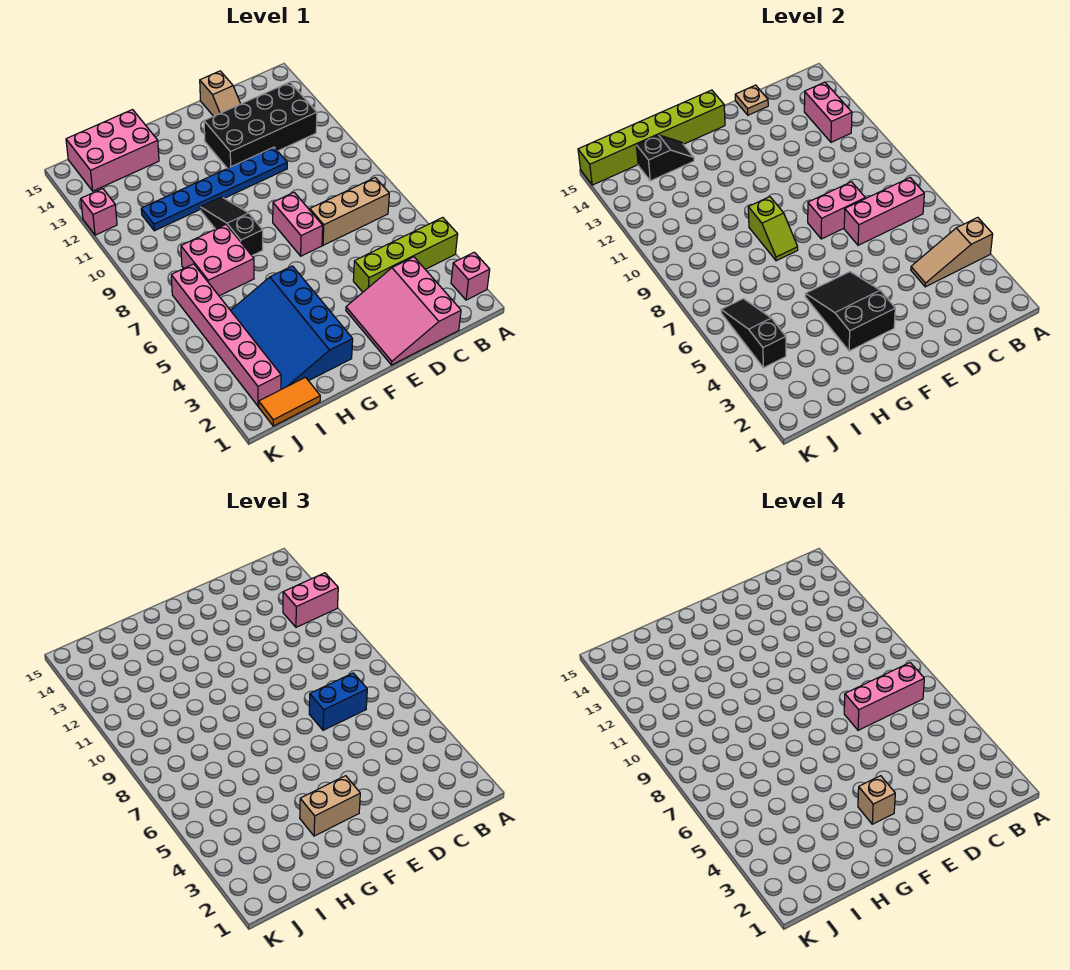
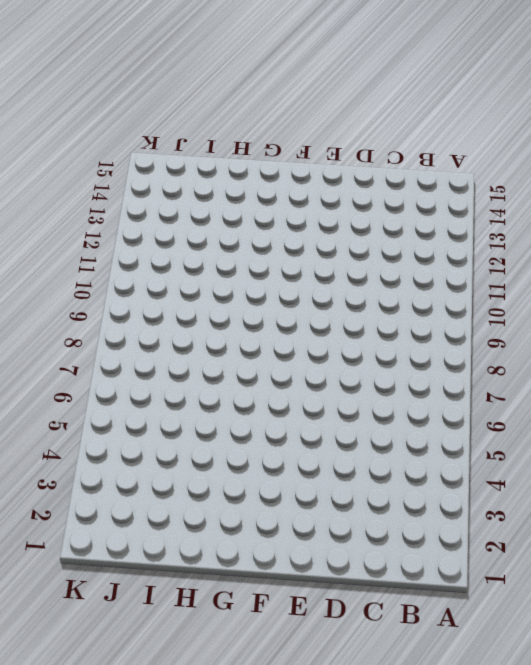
none -> pink brick A2 level 1
none -> lime brick A4:D4 level 1
none -> tan brick B7:D7 level 1
none -> black brick B12:E13 level 1

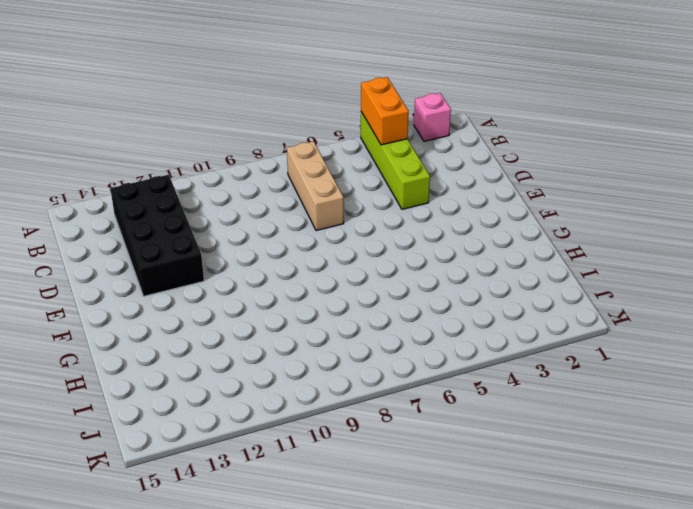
orange brick A4:B4 level 2 -> tan slope A4:C4 level 2 top A
none -> pink slope C1:E3 level 1 top C
none -> blue plate D11:I11 level 1
none -> tan slope D14:D15 level 1 top 15
none -> pink brick E7:E8 level 1

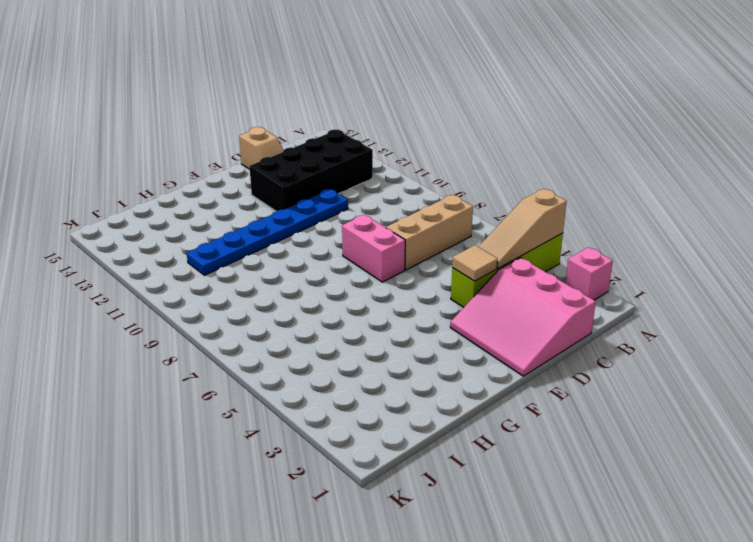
tan tile D4 level 2 -> none
none -> blue slope G2:I5 level 1 top G
none -> black slope G8:G10 level 1 top 8
none -> pink brick H7:I8 level 1
none -> pink brick H14:J15 level 1

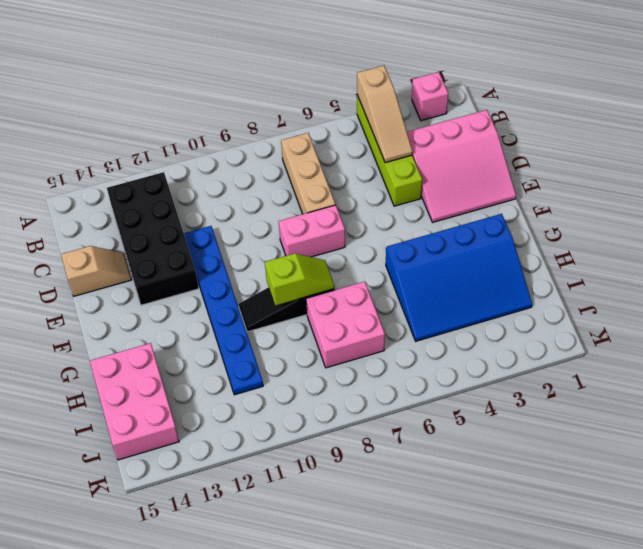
none -> orange tile I1:J1 level 1
none -> pink brick J2:J7 level 1
none -> pink brick K12 level 1
none -> pink brick B7:D7 level 2

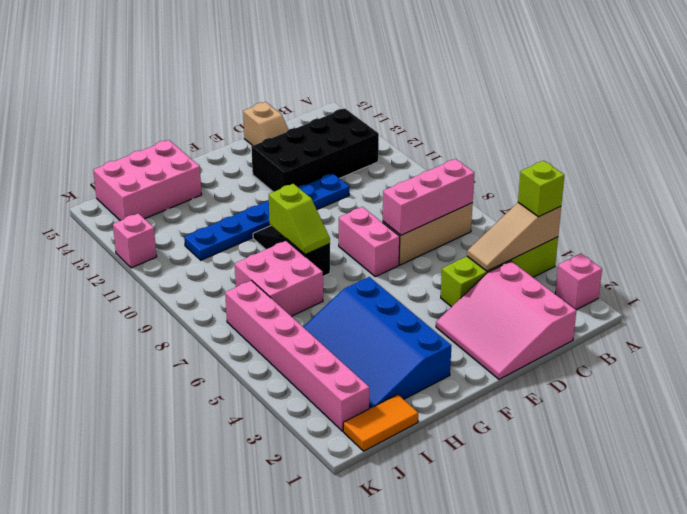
lime brick A4 level 3 -> none
none -> pink brick B12:B13 level 2
none -> pink brick D8:E8 level 2
none -> tan plate D15 level 2
none -> black slope F3:G5 level 2 top 3

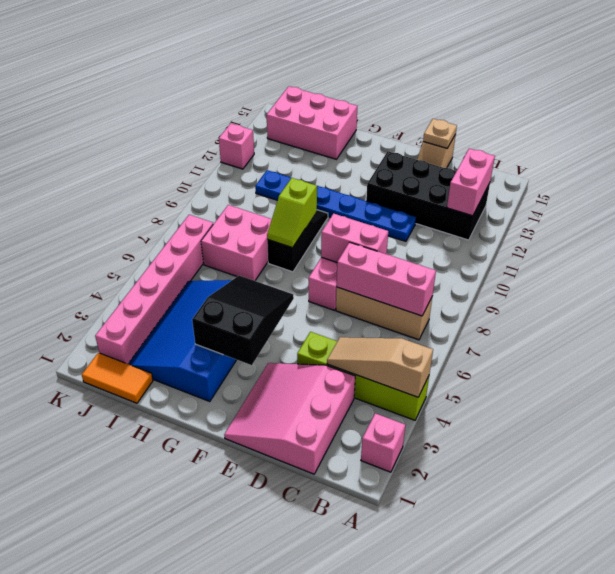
none -> lime brick F15:K15 level 2
none -> black slope H14:I14 level 2 top I
none -> black slope J4:J6 level 2 top 4
none -> pink brick A12:B12 level 3

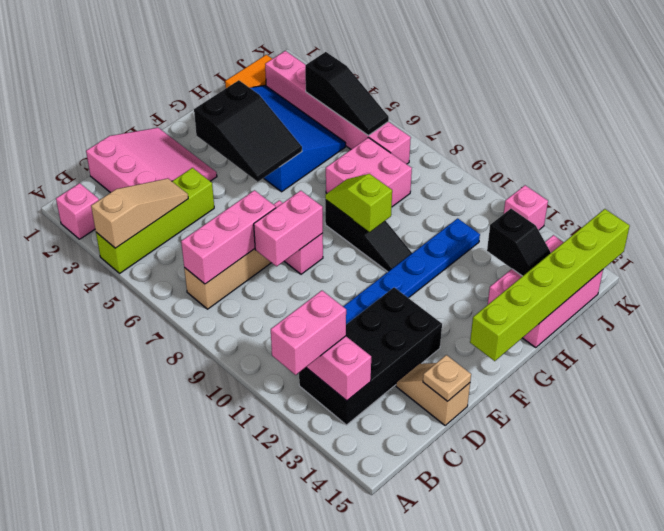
black slope I13:I14 level 2 top 13 -> black slope H14:I14 level 2 top I
none -> blue brick C7:D7 level 3
none -> tan brick F3:G3 level 3
none -> pink brick B7:D7 level 4
none -> tan brick F3 level 4

